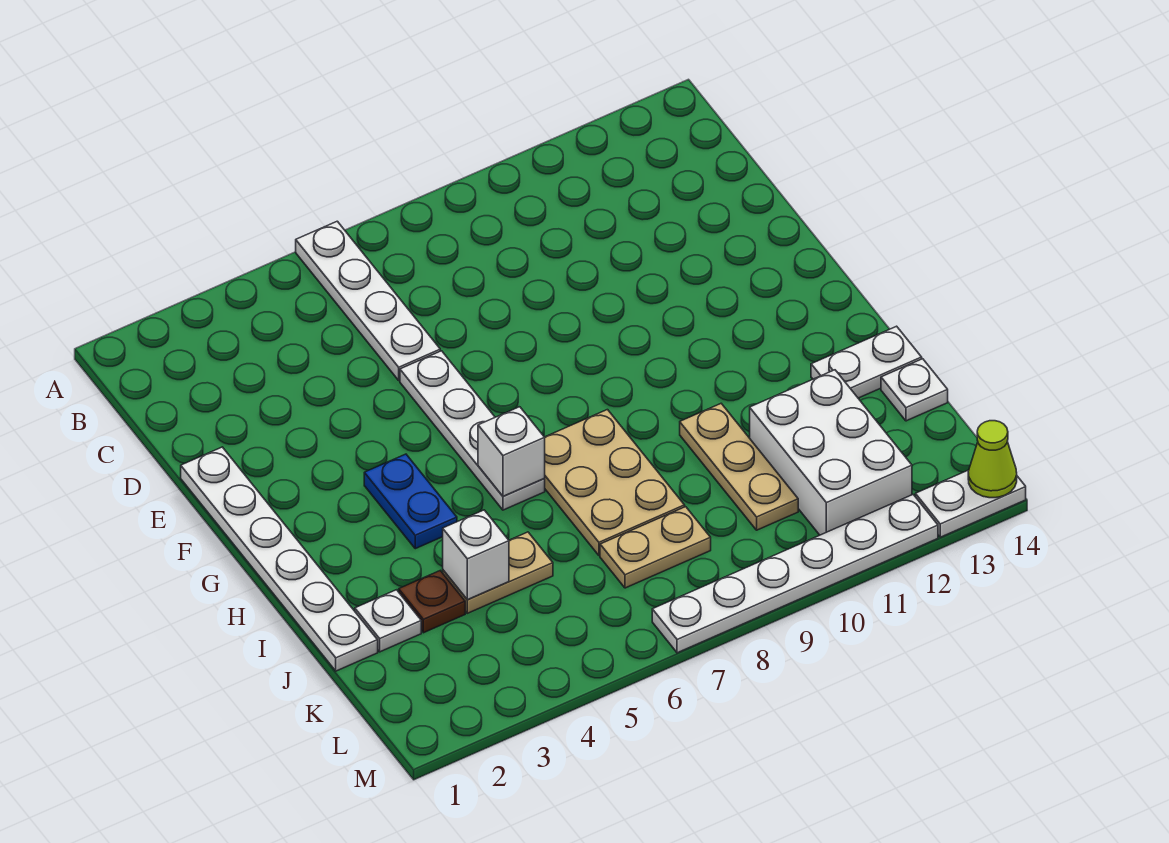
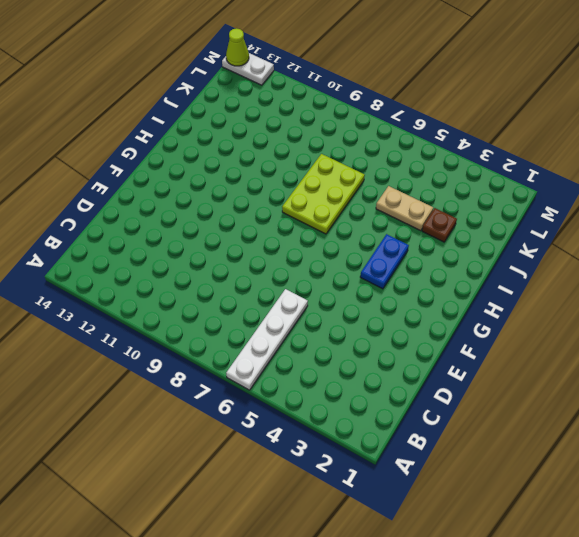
lime plate H7:J8 level 1 -> tan plate H7:J8 level 1
none -> white plate E1:J1 level 1
none -> white plate E6:H6 level 1
none -> tan plate I10:K10 level 1

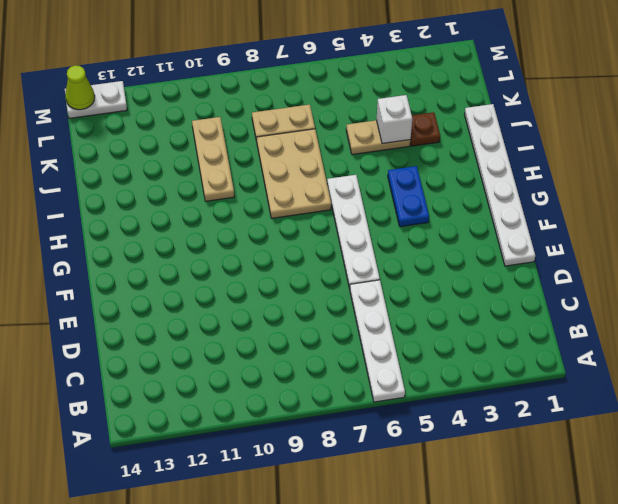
none -> white plate I13:I14 level 1
none -> white plate J2 level 1
none -> white brick J11:L12 level 1

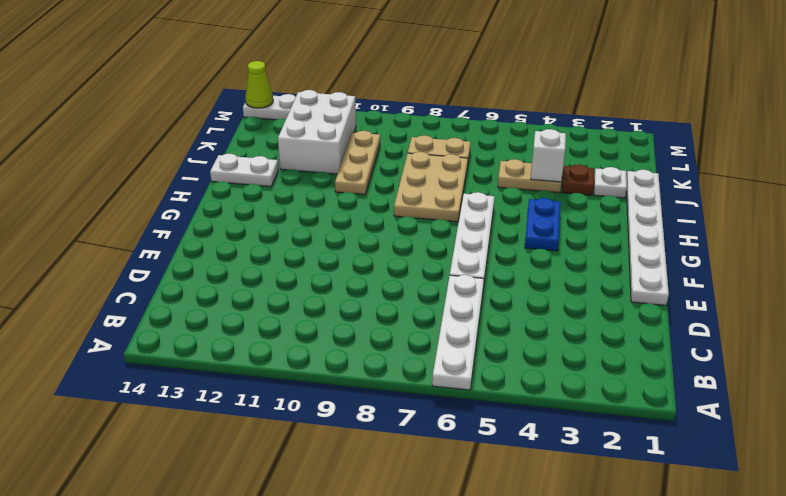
none -> white plate J14 level 1
none -> white plate M7:M12 level 1
none -> white brick H6 level 2

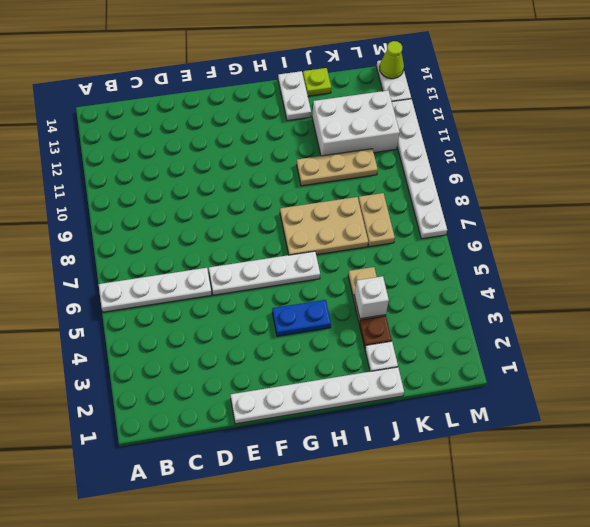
lime plate J14 level 1 -> white plate J14 level 1
none -> white brick H6 level 2

